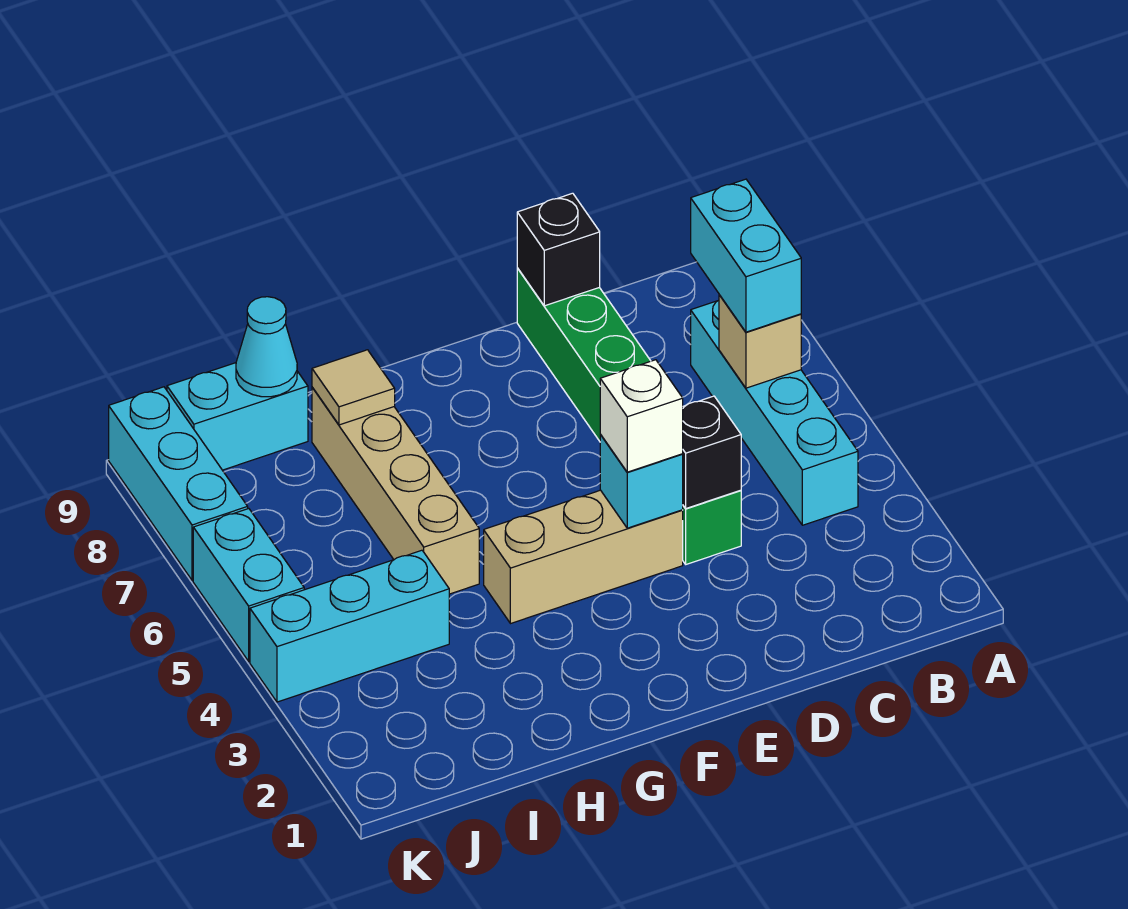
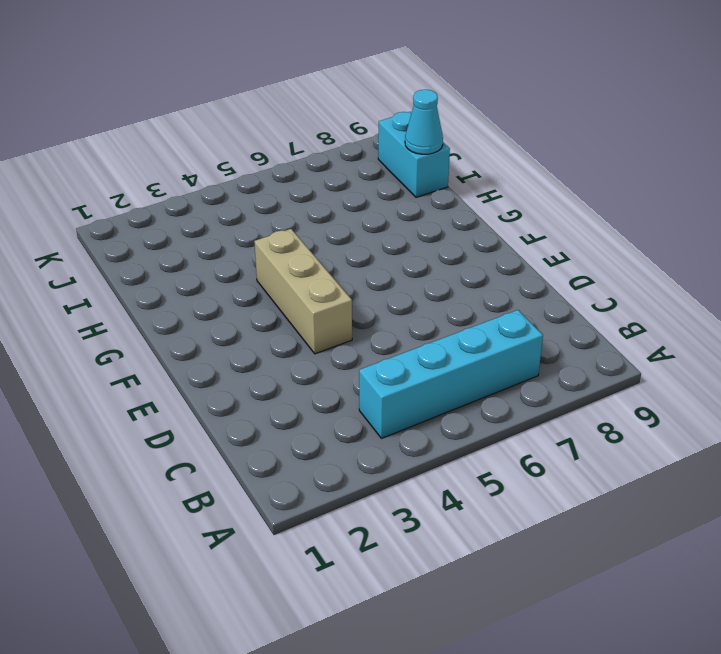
none -> green brick D4:D9 level 1
none -> tan brick H5:H8 level 1
none -> cyan brick I4:K4 level 1

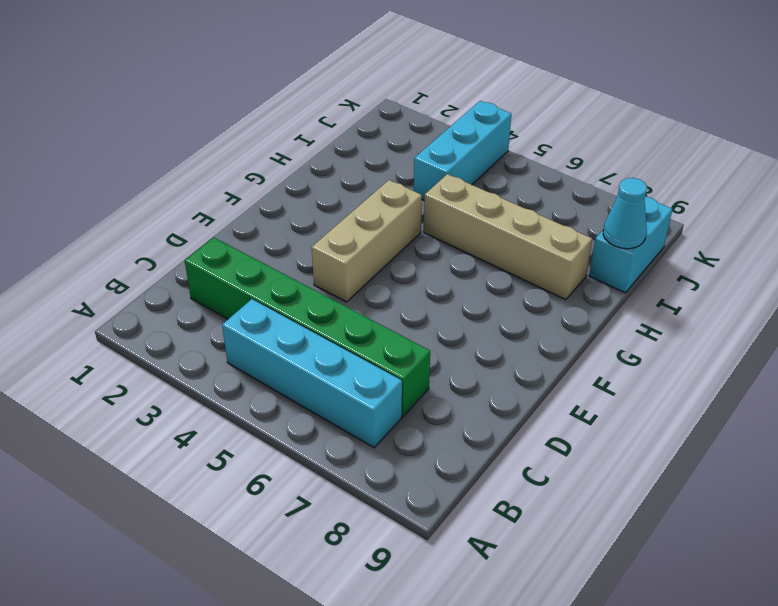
green brick C2:C7 level 1 -> green brick D4:D9 level 1
none -> cyan brick K5:K6 level 1
none -> cyan brick K7:K9 level 1
none -> tan brick B6 level 2

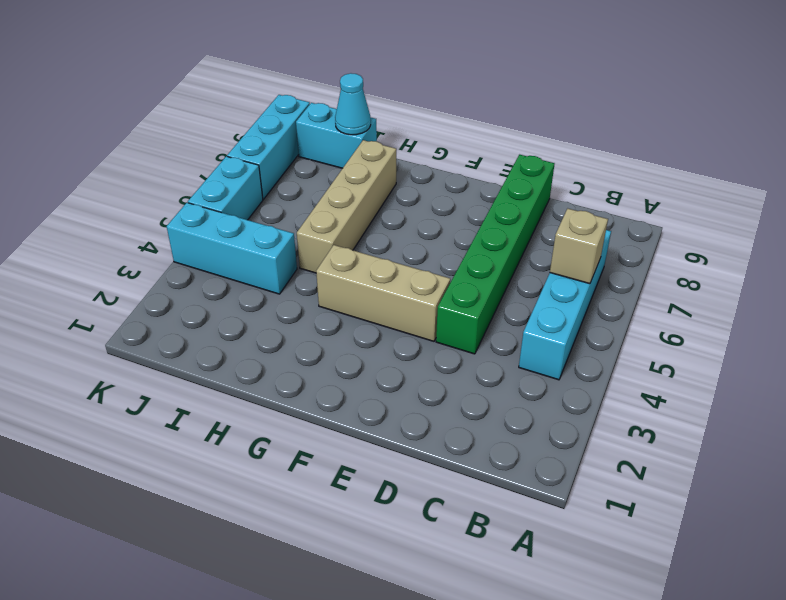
none -> black brick D4 level 2
none -> black brick D9 level 2
none -> cyan brick E4 level 2

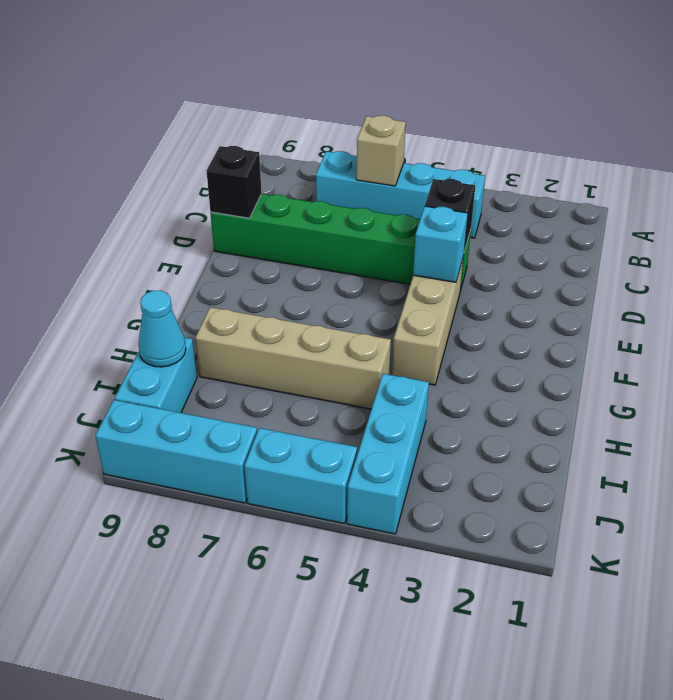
none -> tan tile H8 level 2
none -> cyan brick B6:B7 level 3
none -> white brick E4 level 3

